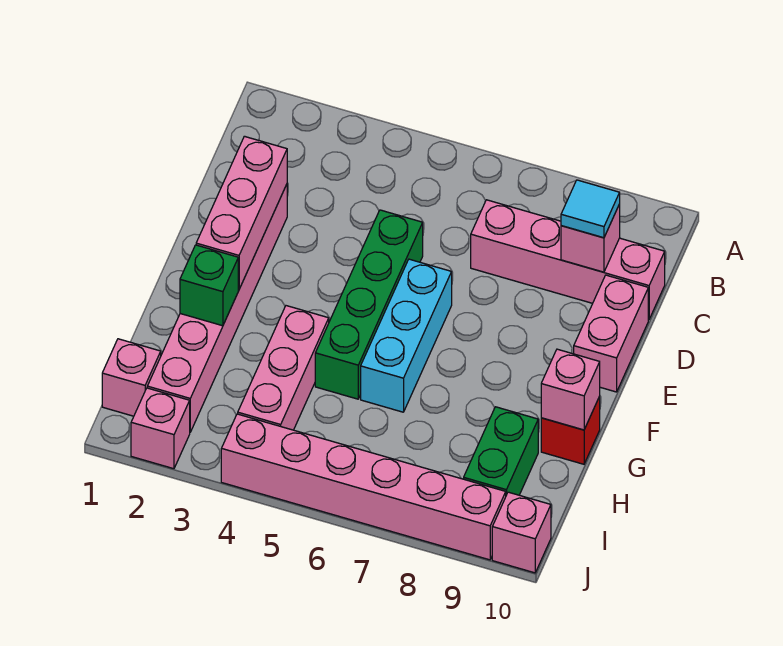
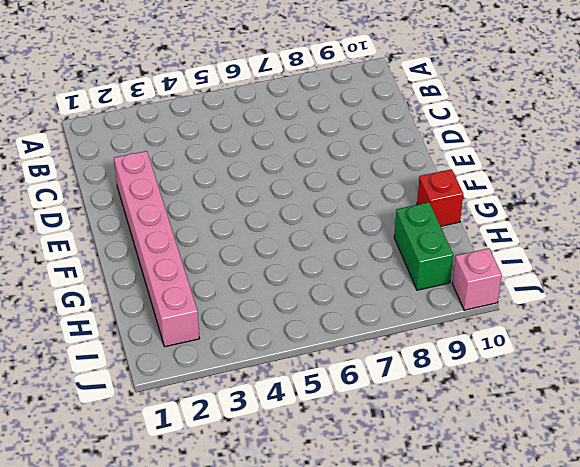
none -> pink brick C7:C10 level 1
none -> green brick D5:G5 level 1
none -> pink brick D10:E10 level 1

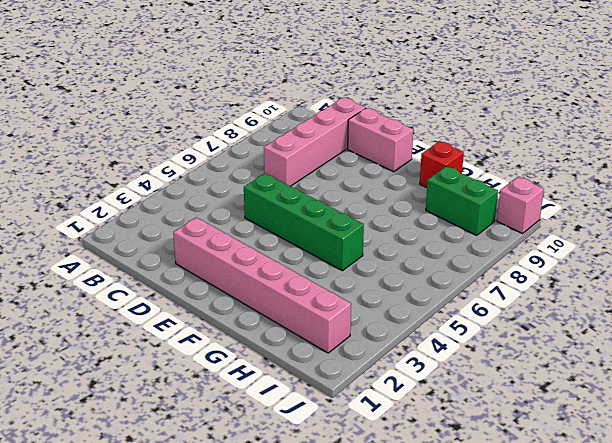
none -> cyan brick E6:G6 level 1
none -> pink brick G4:I4 level 1
none -> pink brick I1 level 1

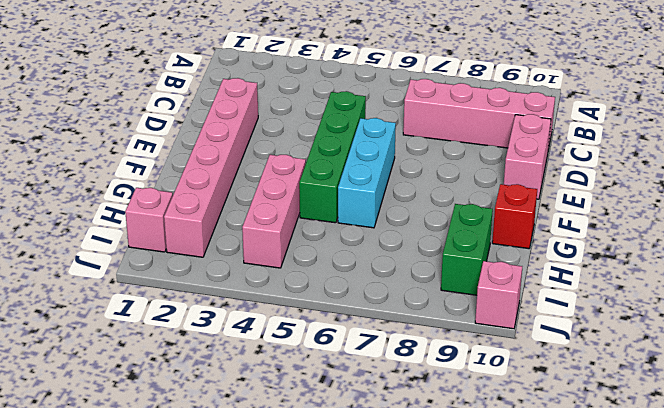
none -> pink brick J2 level 1
none -> pink brick J4:J9 level 1
none -> pink brick C9 level 2

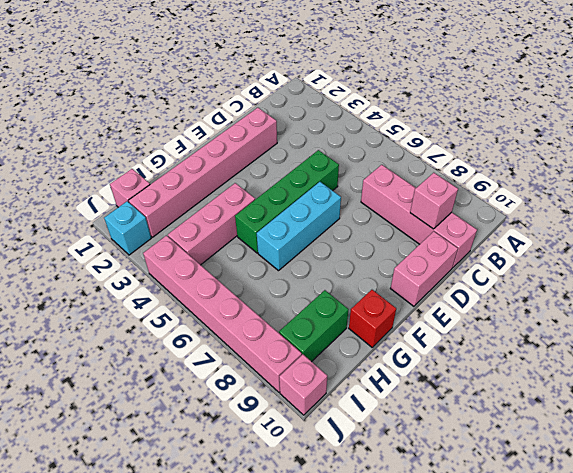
cyan brick J2 level 1 -> pink brick J2 level 1
none -> pink brick D2:F2 level 2
none -> green brick G2 level 2
none -> pink brick G10 level 2

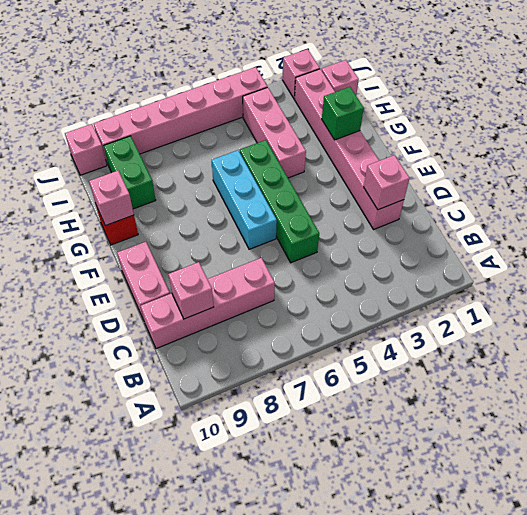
pink brick D2 level 2 -> pink brick D2:F2 level 2
none -> cyan tile C9 level 3

